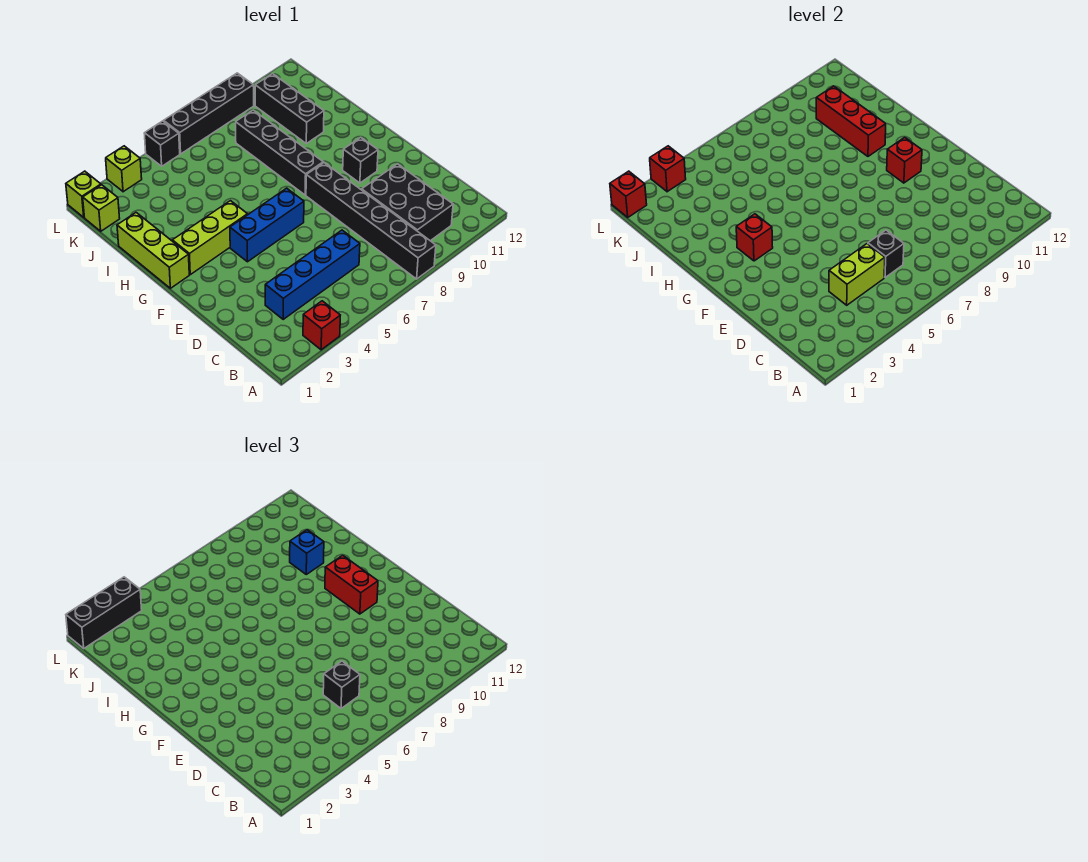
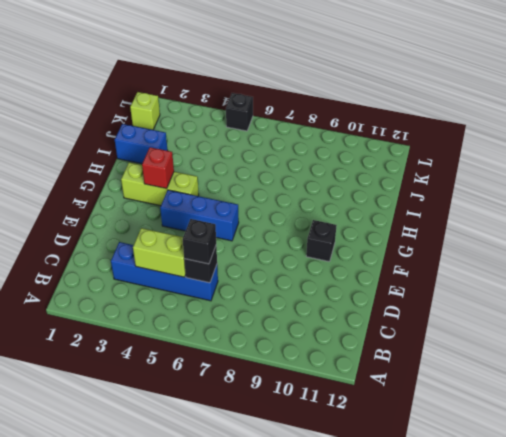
blue brick I1:I2 level 1 -> lime brick G1:I1 level 1
none -> red brick A3 level 1
none -> black brick A8:F8 level 1
none -> black brick B9:D10 level 1

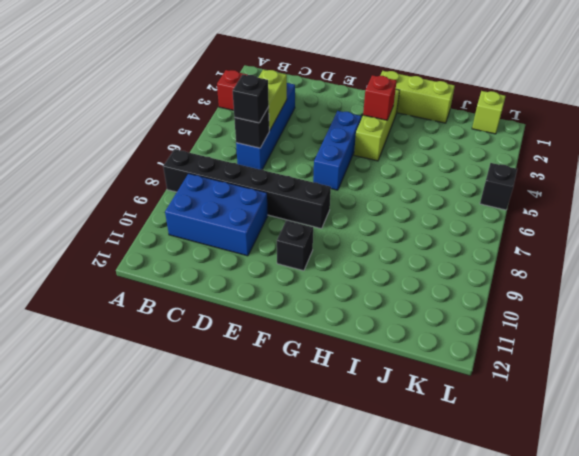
blue brick B9:D10 level 1 -> black brick B9:D10 level 1
none -> black brick G8:J8 level 1
none -> black brick I10:K10 level 1
none -> lime brick L1 level 1

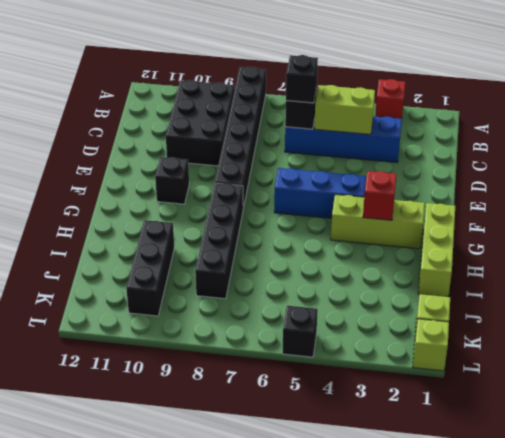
none -> lime brick L3 level 1
none -> black brick L6:L9 level 1
none -> red brick F10 level 2

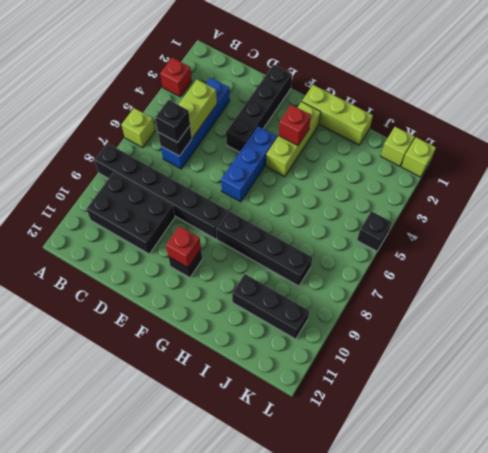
lime brick A6 level 1 -> lime brick L3 level 1
black brick E1:E4 level 1 -> black brick L6:L9 level 1
none -> red brick H10:J10 level 2
none -> red brick L1 level 2
none -> red brick L3 level 2

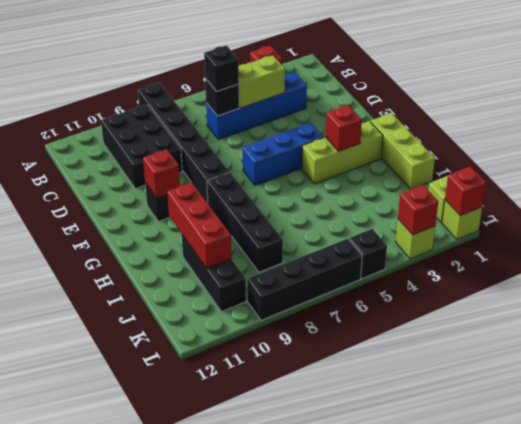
none -> red brick F10:G10 level 3
none -> blue brick I10 level 3
none -> black brick L1:L3 level 3

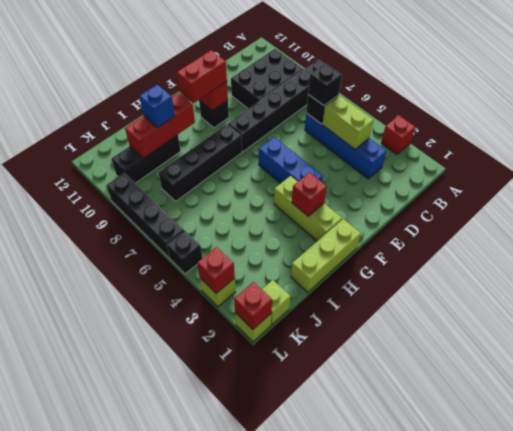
none -> black brick L1:L3 level 3

